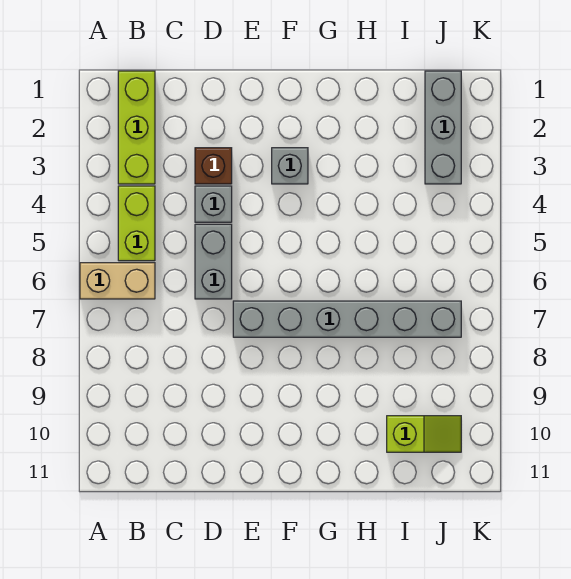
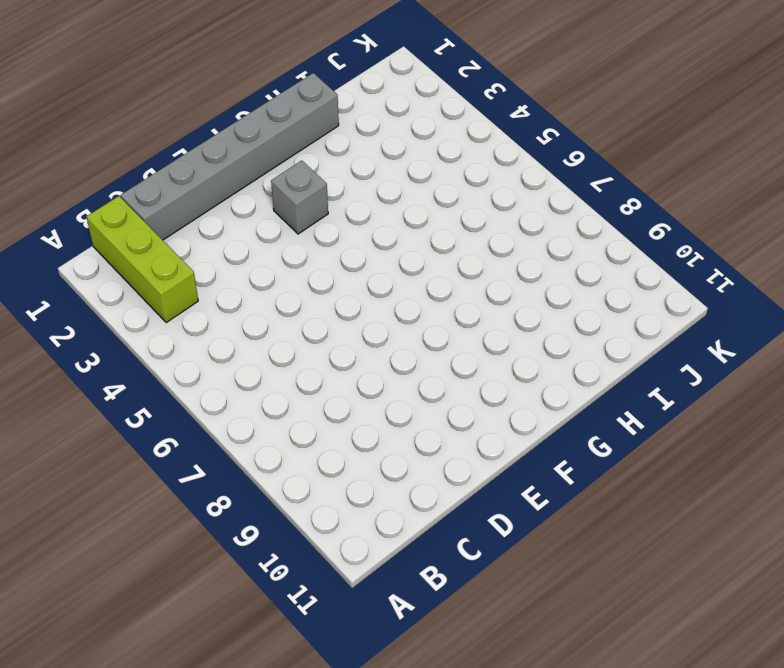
grey brick C1:H1 level 1 -> grey brick E7:J7 level 1
none -> tan brick A6:B6 level 1
none -> lime brick B4:B5 level 1

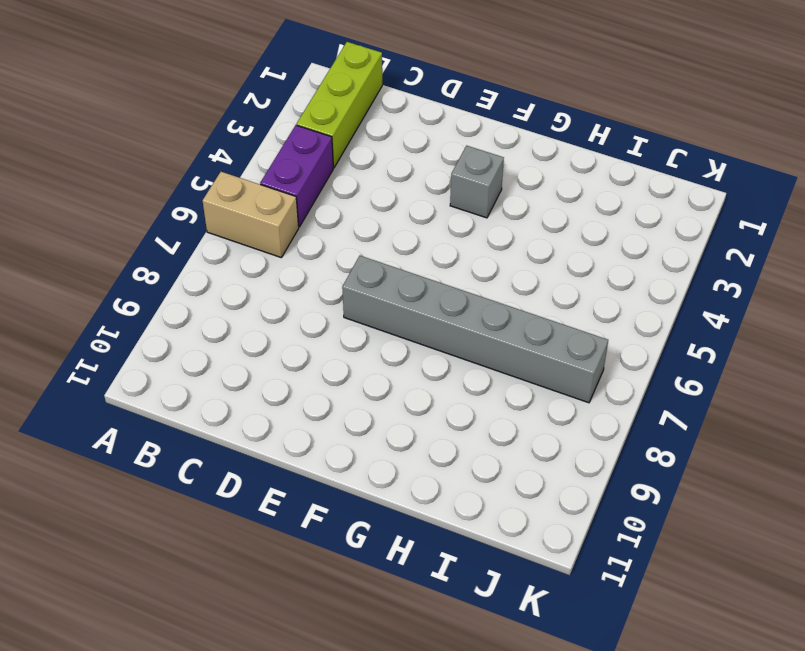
purple brick B4:B5 level 1 -> lime brick B4:B5 level 1
none -> brown brick D3 level 1
none -> grey brick D4 level 1

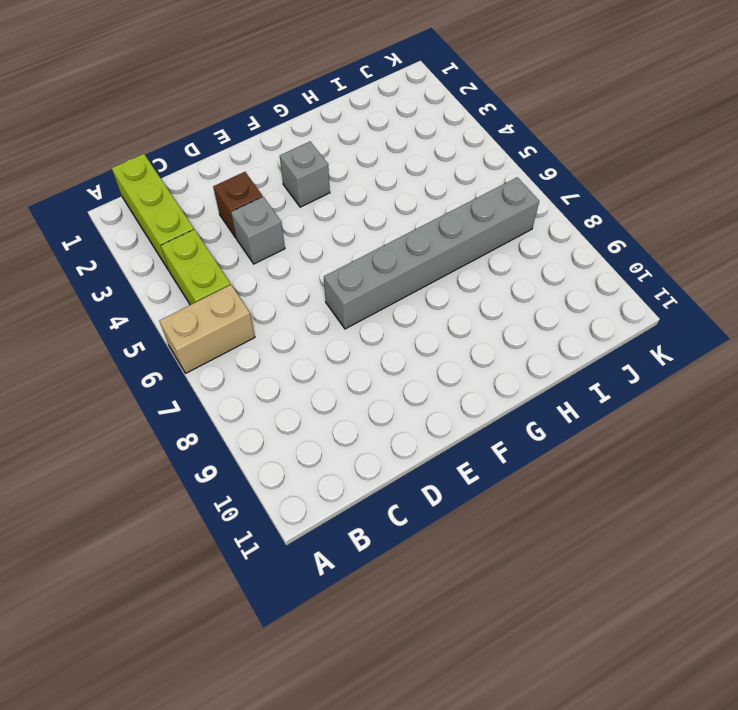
none -> grey brick D5:D6 level 1
none -> lime slope I10:J10 level 1 top I

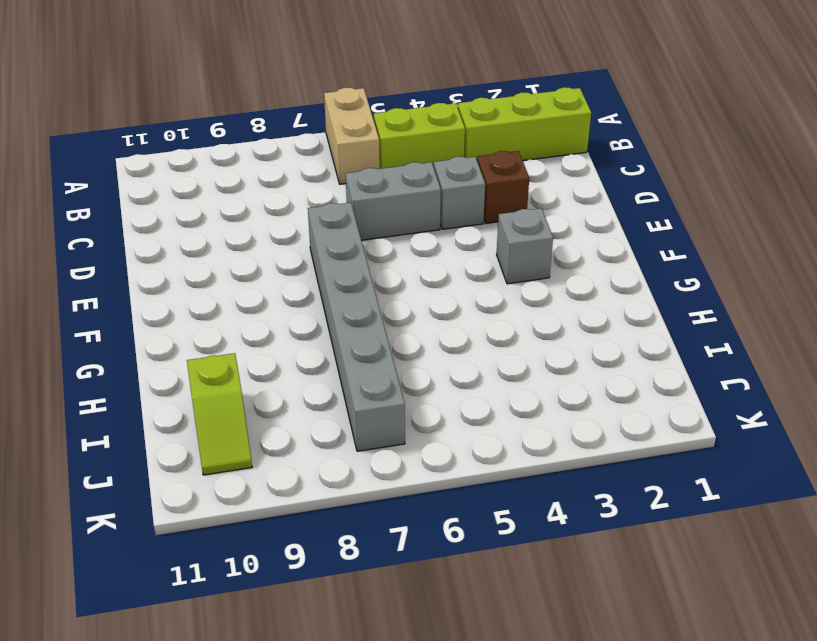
none -> grey brick J1:J3 level 1

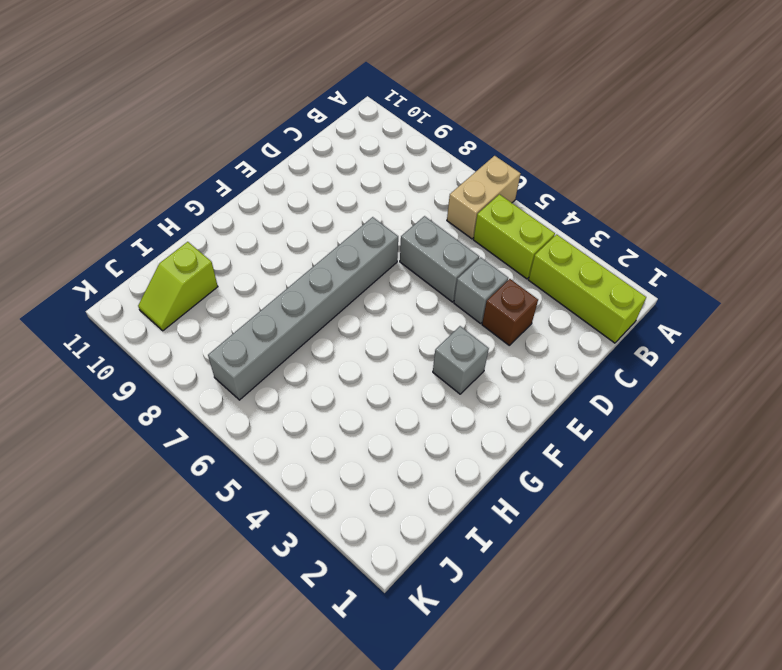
none -> grey brick J1:J3 level 1

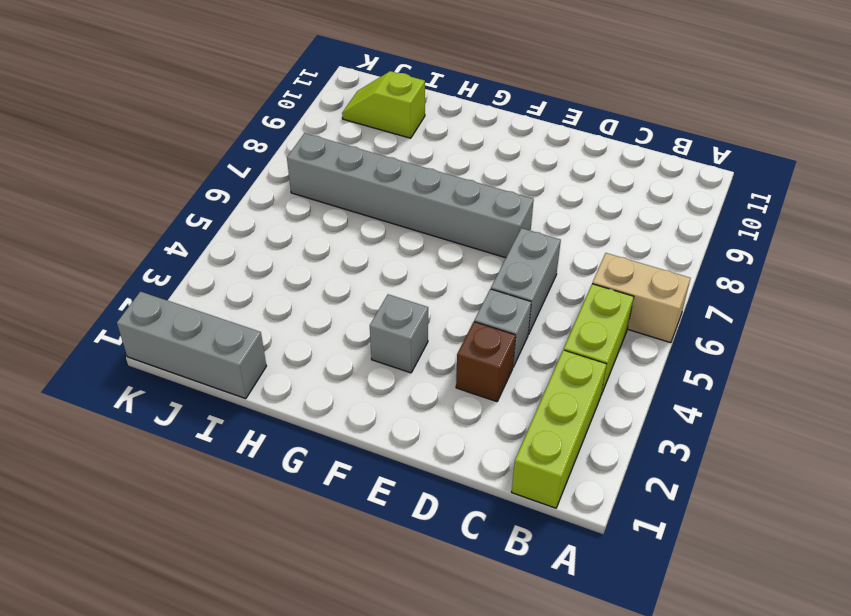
grey brick I1:K1 level 1 -> grey brick J1:J3 level 1

